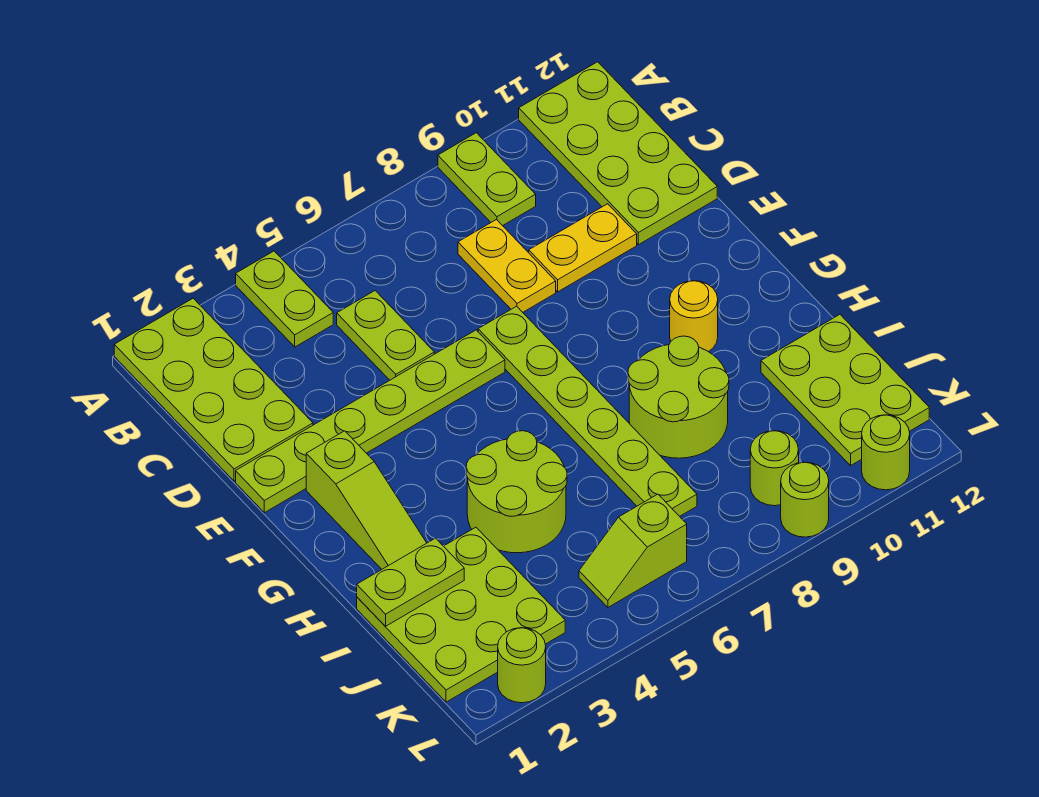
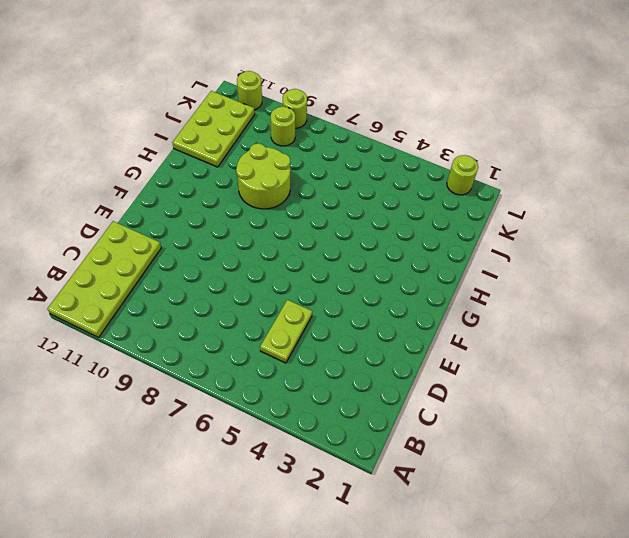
none -> lime plate A1:D2 level 1
none -> lime plate A4:B4 level 1
none -> lime plate A9:B9 level 1

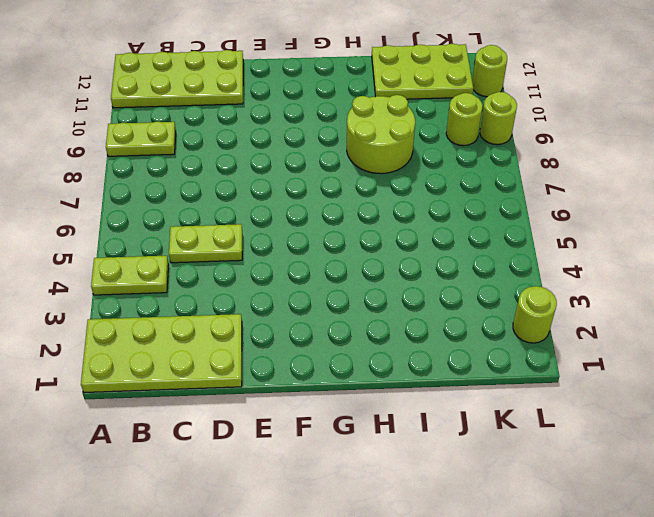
none -> yellow plate C8:D8 level 1
none -> yellow plate D9:D10 level 1
none -> lime plate E1:E6 level 1

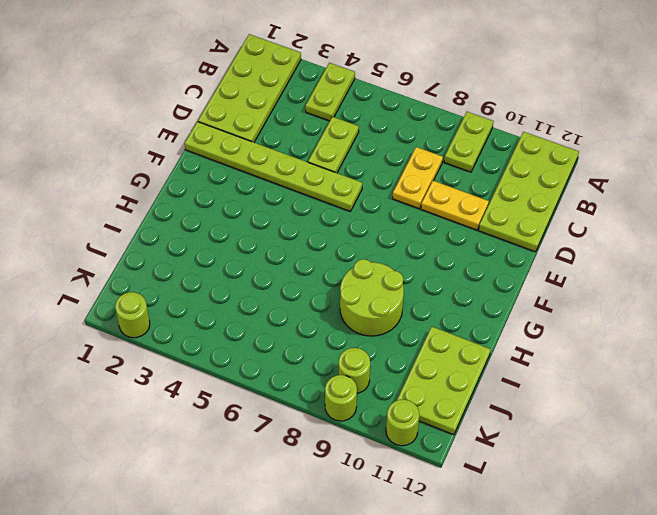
none -> lime plate E7:J7 level 1
none -> lime slope F2:H2 level 1 top F
none -> yellow round brick G10 level 1

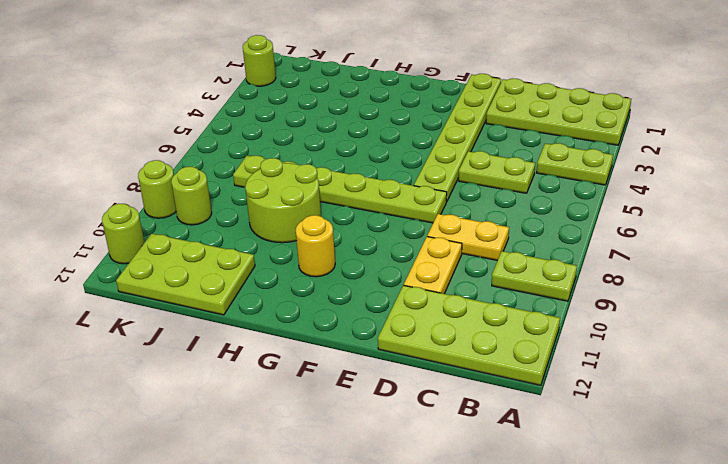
none -> lime slope F2:H2 level 1 top F
none -> lime round brick H4:I5 level 1
none -> lime plate I1:K3 level 1

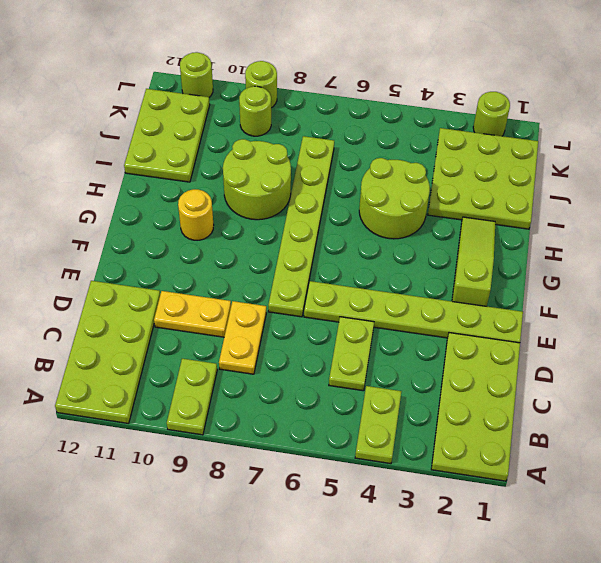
none -> lime slope K5:K6 level 1 top 6
none -> lime plate I1:I2 level 2

